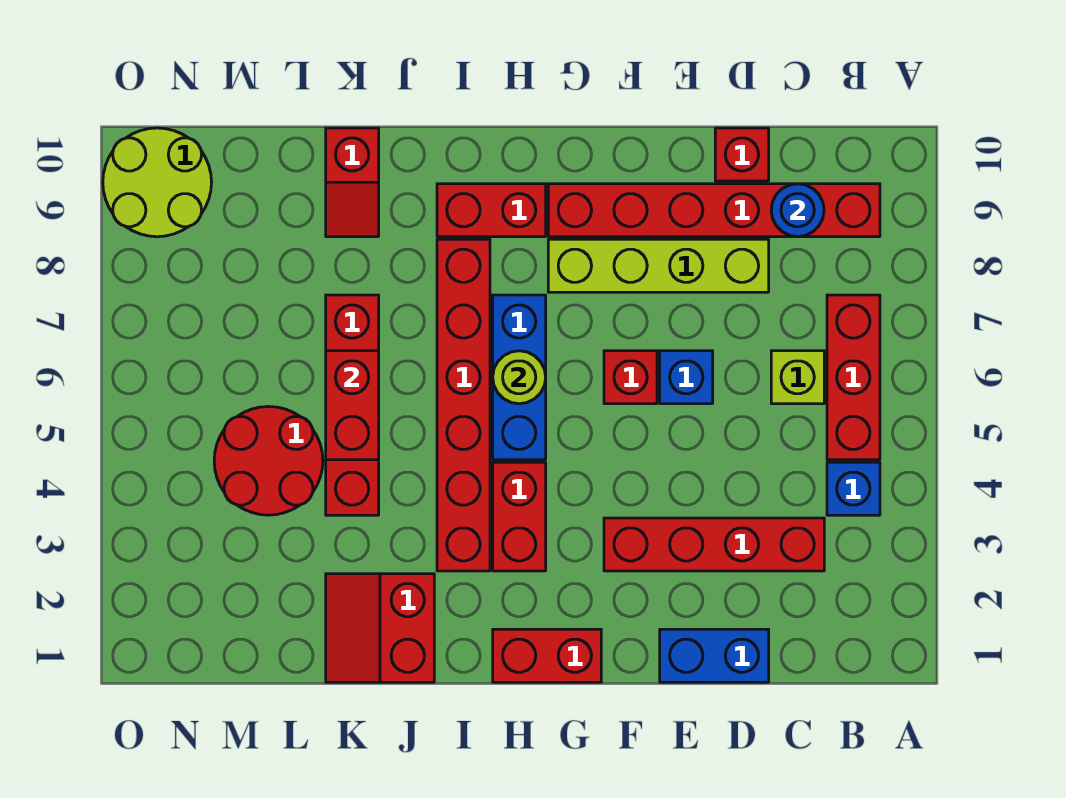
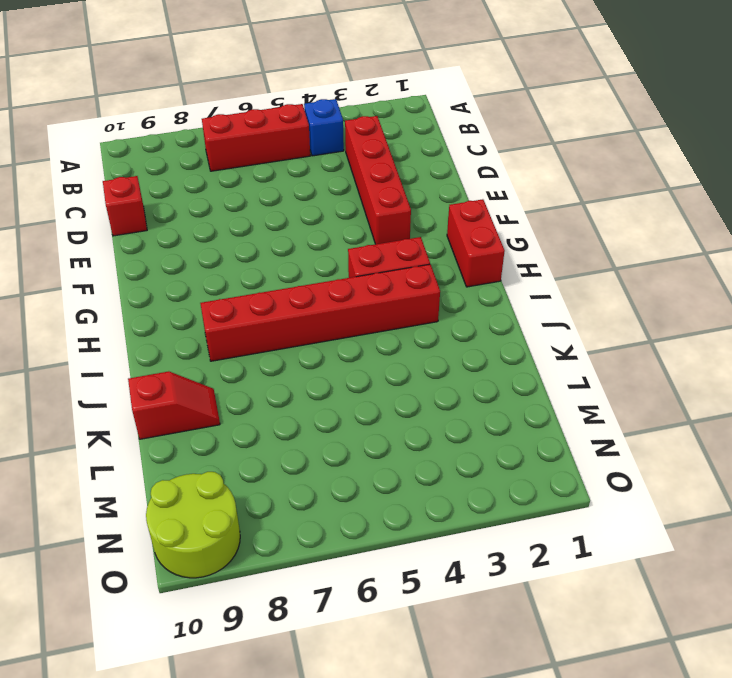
none -> red brick B9:G9 level 1
none -> lime brick C6 level 1
none -> blue brick D1:E1 level 1

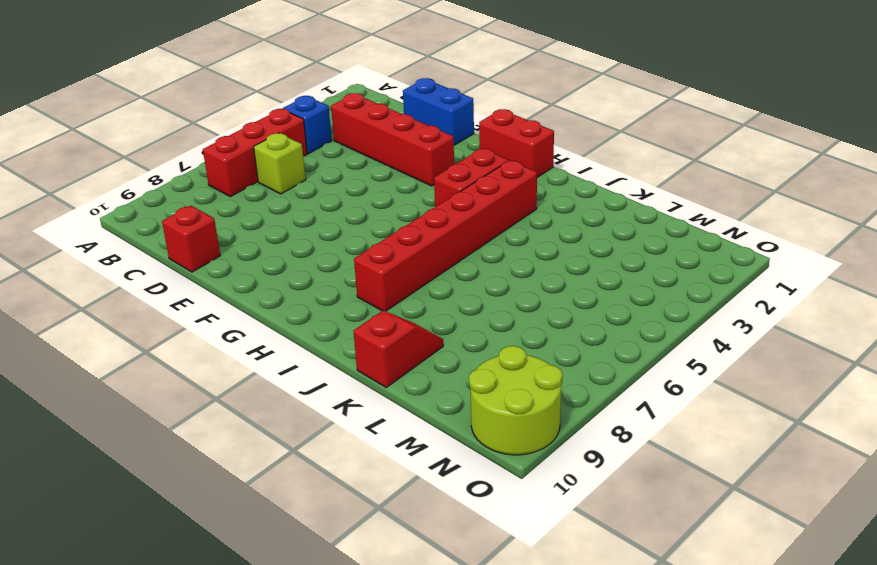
none -> red brick B9:G9 level 1
none -> lime brick D8:G8 level 1
none -> blue brick E6 level 1

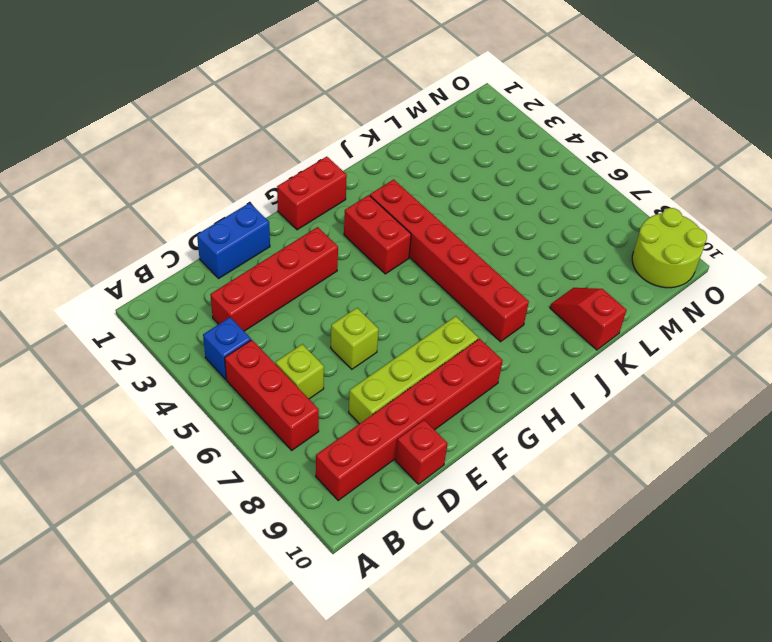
lime brick E6 level 1 -> blue brick E6 level 1
none -> red brick F6 level 1
none -> blue brick H5:H7 level 1
none -> red brick H9:I9 level 1

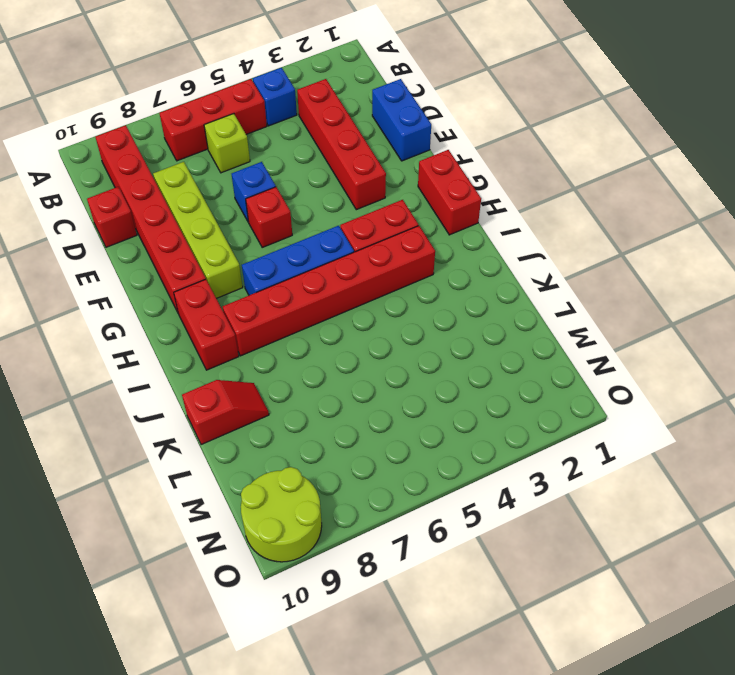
none -> red slope J1:K2 level 1 top J
none -> red brick K4:K7 level 1
none -> red round brick L4:M5 level 1

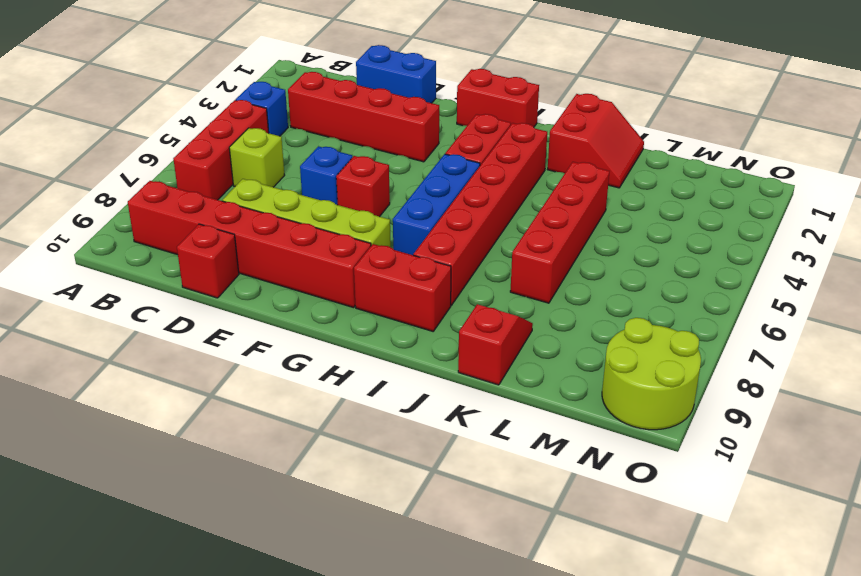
none -> red round brick L4:M5 level 1
none -> blue round brick C9 level 2
none -> lime round brick H6 level 2

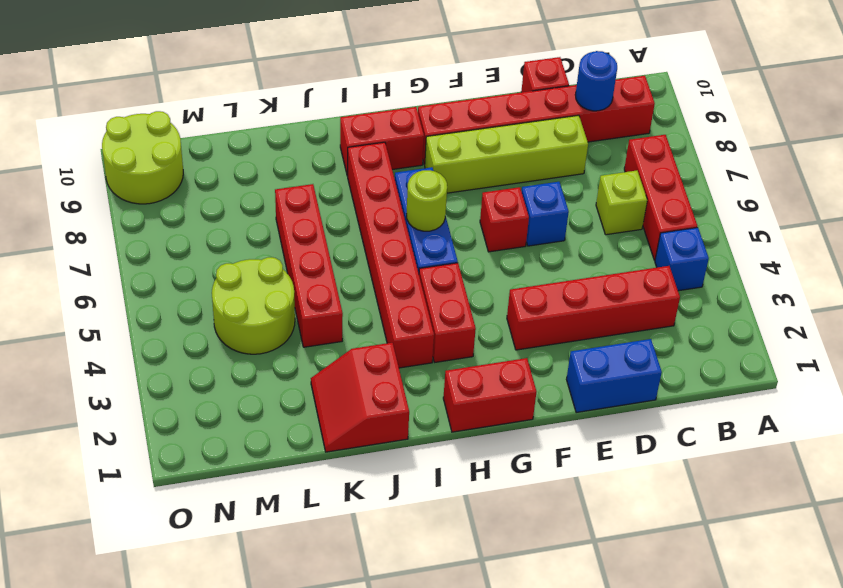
lime round brick L4:M5 level 1 -> red round brick L4:M5 level 1
none -> red slope K9:K10 level 1 top 10
none -> red brick K5:K6 level 2

